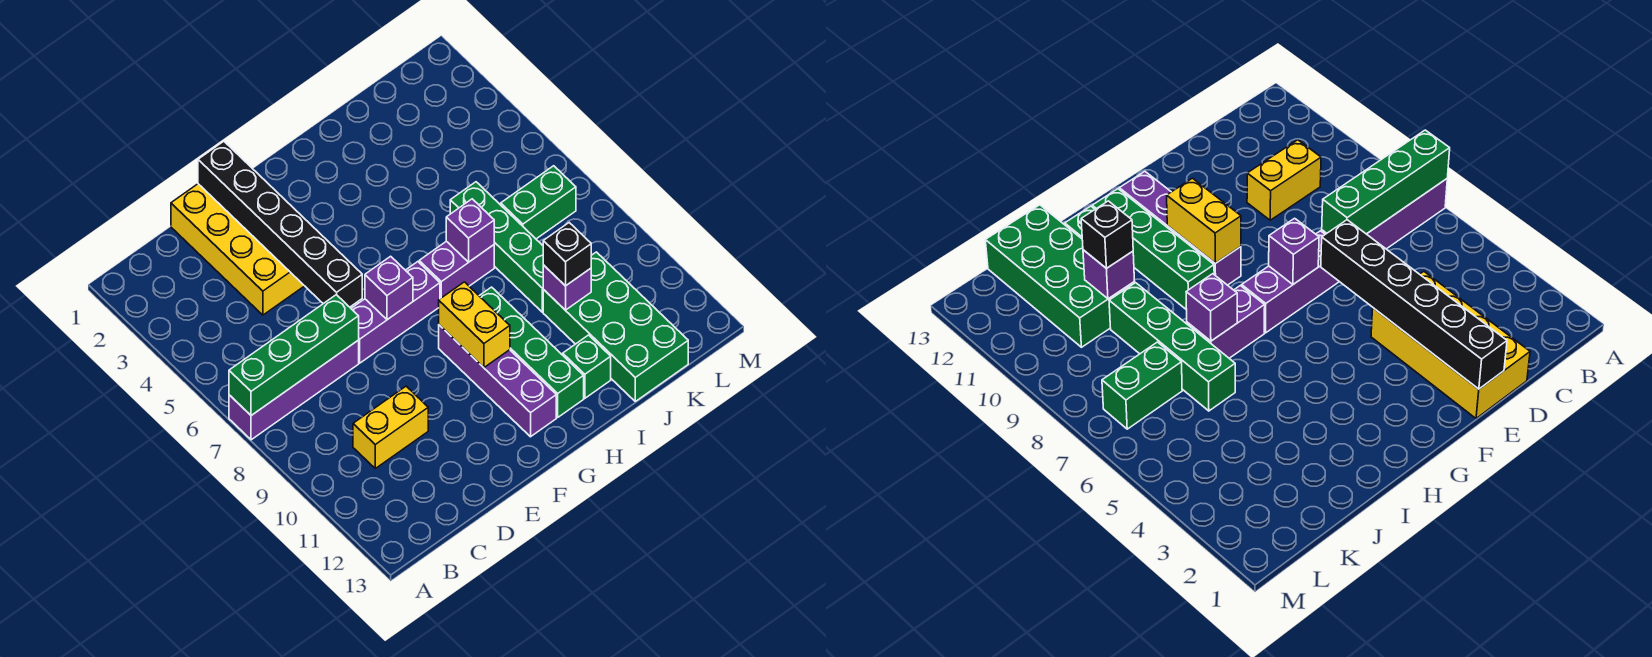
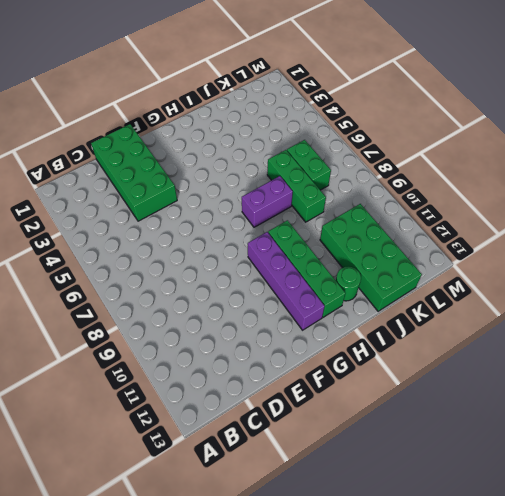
green brick D1:E4 level 1 -> yellow brick D1:E4 level 1
green round brick I12 level 1 -> green brick I12 level 1
green brick J6:J8 level 1 -> green brick J6:J9 level 1
green brick K6:K7 level 1 -> green brick K7:L7 level 1
none -> purple brick A7:D7 level 1
none -> yellow brick C10:D10 level 1
none -> purple brick E7:G7 level 1

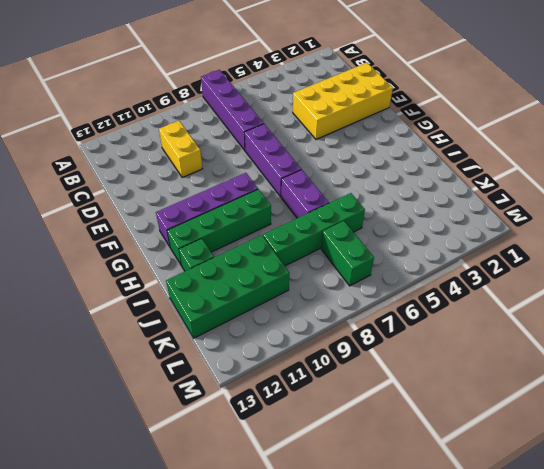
none -> green brick A7:D7 level 2
none -> black brick E1:E6 level 2
none -> purple brick F7 level 2

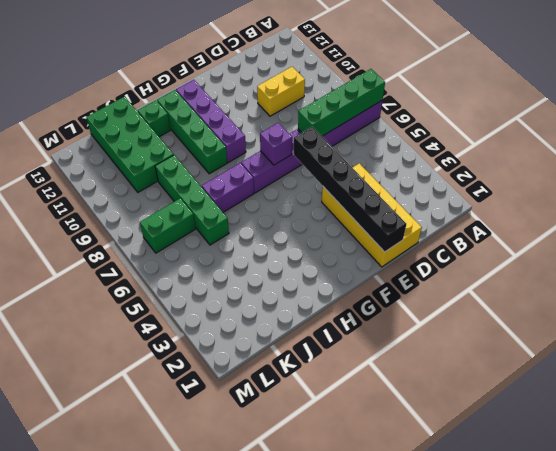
none -> yellow brick G9:G10 level 2
none -> purple brick I7 level 2
none -> purple brick J10 level 2

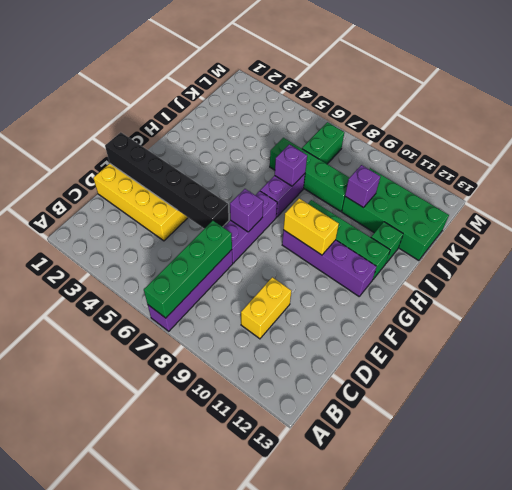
none -> black brick J10 level 3

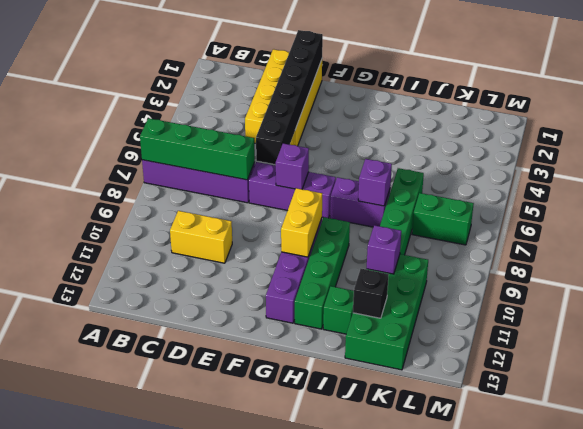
black brick J12 level 2 -> black brick J10 level 3

